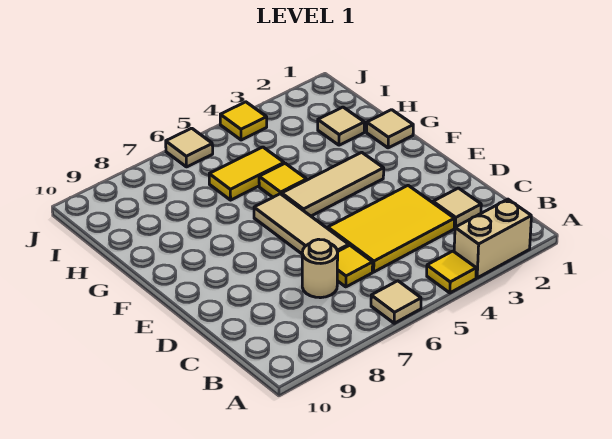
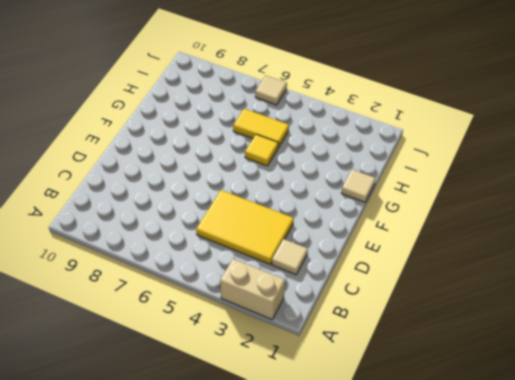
none -> yellow tile A4 level 1
none -> tan tile A6 level 1
none -> yellow tile C6 level 1

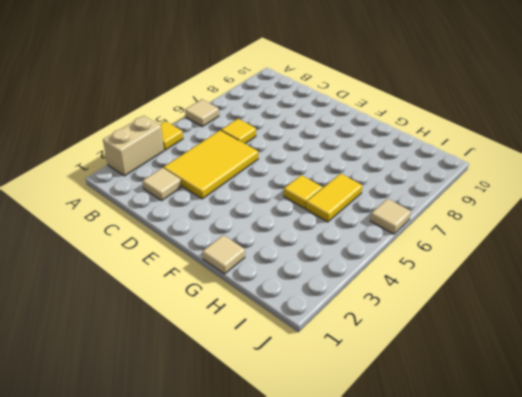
none -> tan round brick C7 level 1
none -> tan tile D6:F6 level 1
none -> tan tile F3:F5 level 1

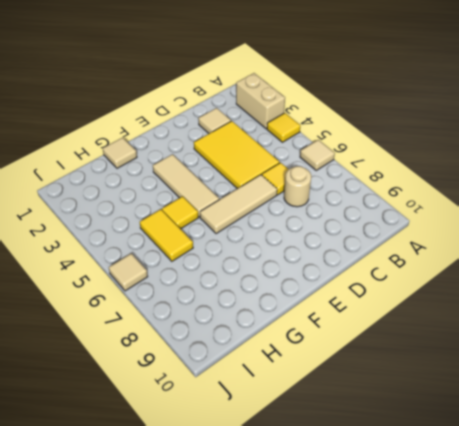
none -> tan tile H2 level 1
none -> yellow tile J4 level 1

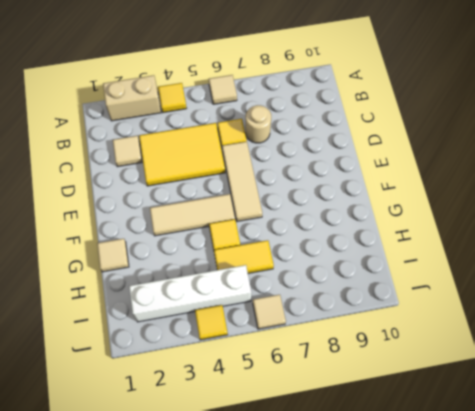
white brick I2:I5 level 1 -> none
none -> tan tile H2 level 1

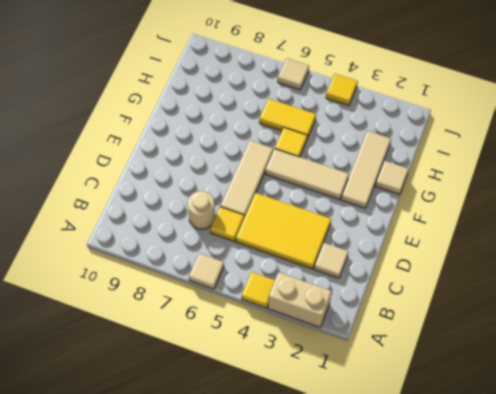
tan tile F2:H2 level 1 -> tan tile H2 level 1

